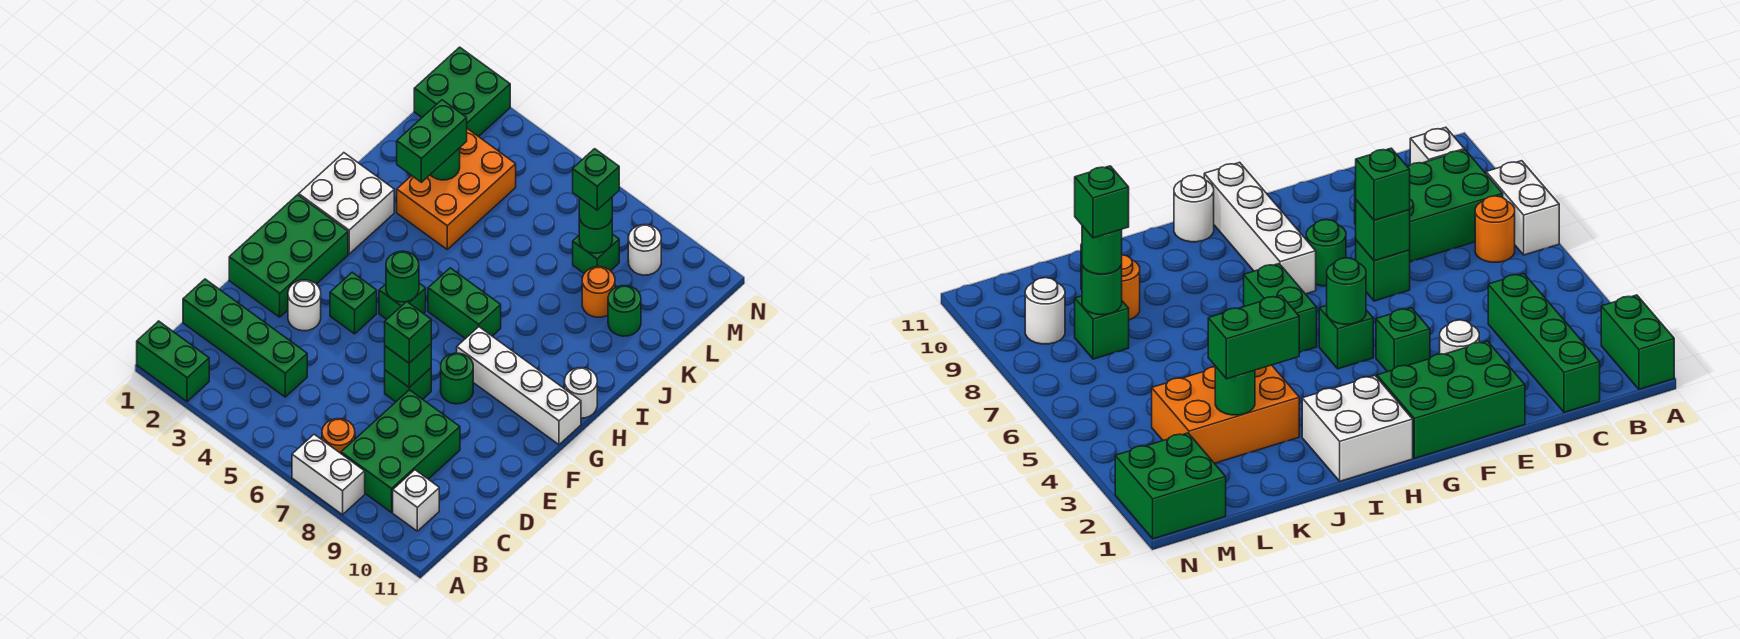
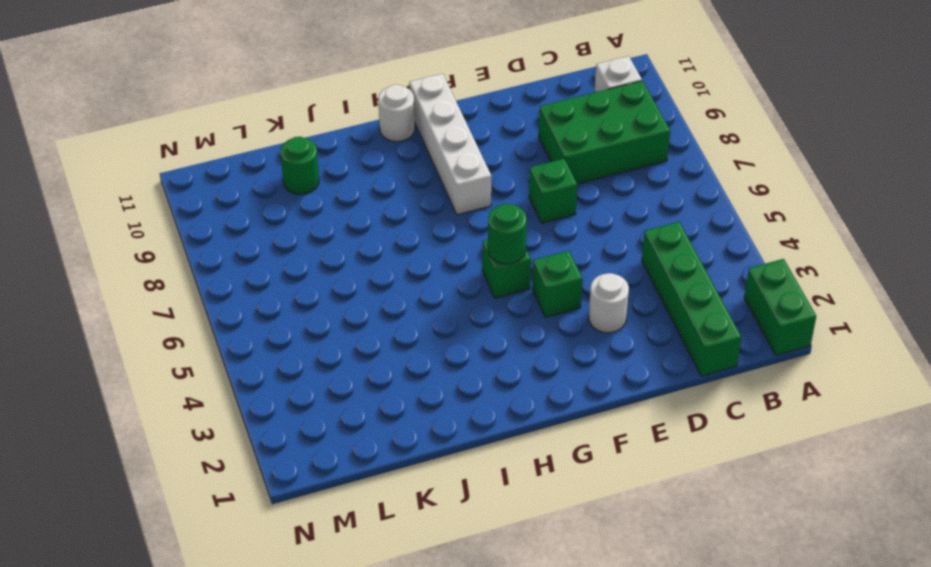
none -> white brick A7:A8 level 1
none -> orange round brick B7 level 1
none -> green brick E1:G2 level 1
none -> green round brick F8 level 1

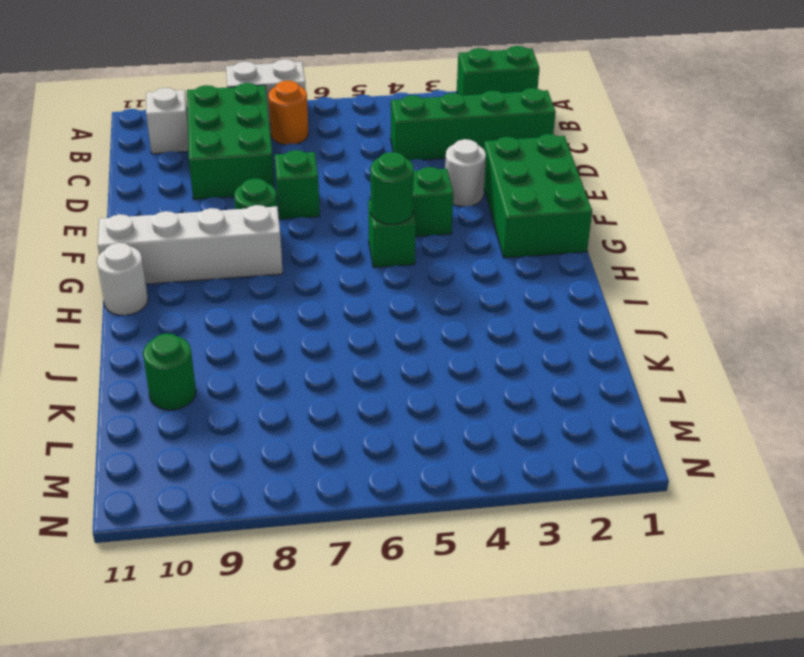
none -> white brick H1:I2 level 1
none -> green brick H6:H7 level 1
none -> orange brick J3:L4 level 1
none -> orange round brick K9 level 1

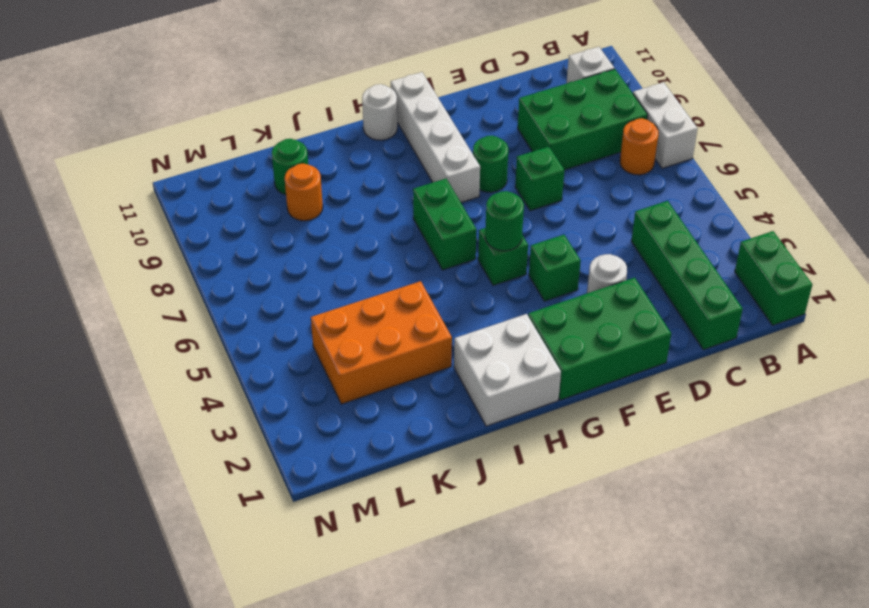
none -> green brick L8 level 1
none -> green brick M1:N2 level 1
none -> white round brick M9 level 1
none -> green brick E7 level 2

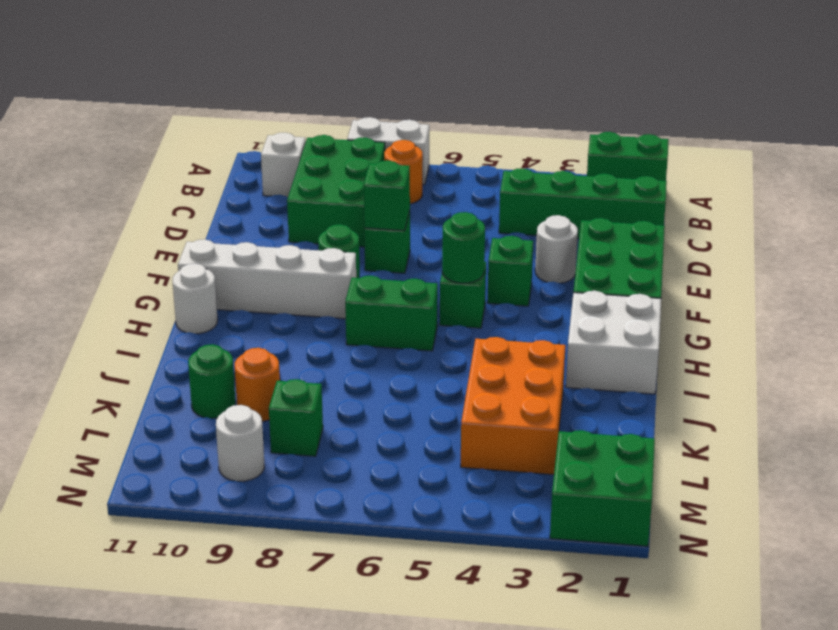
none -> green round brick K3 level 2
none -> green round brick L8 level 2
none -> green brick E7 level 3
none -> green brick J3:K3 level 3

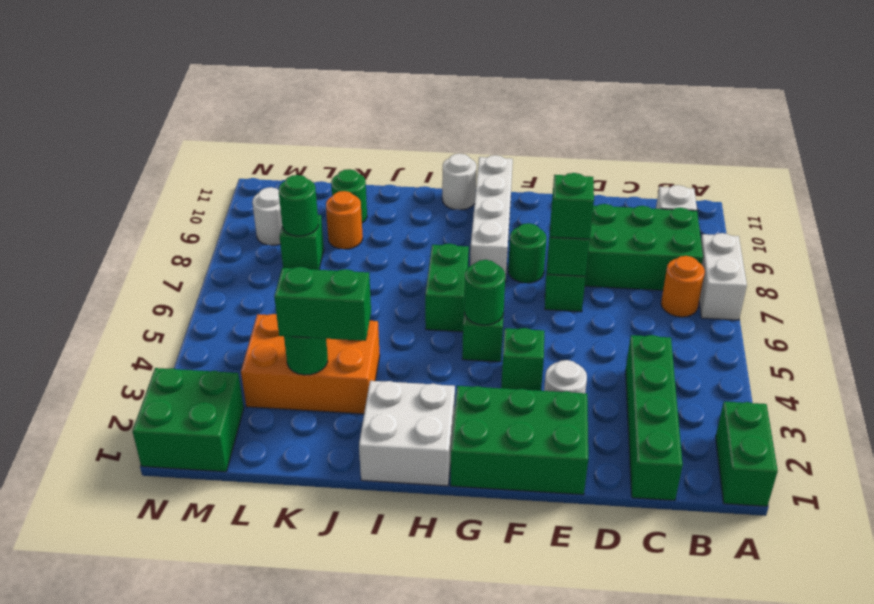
none -> green round brick L8 level 3
none -> green brick L8 level 4

